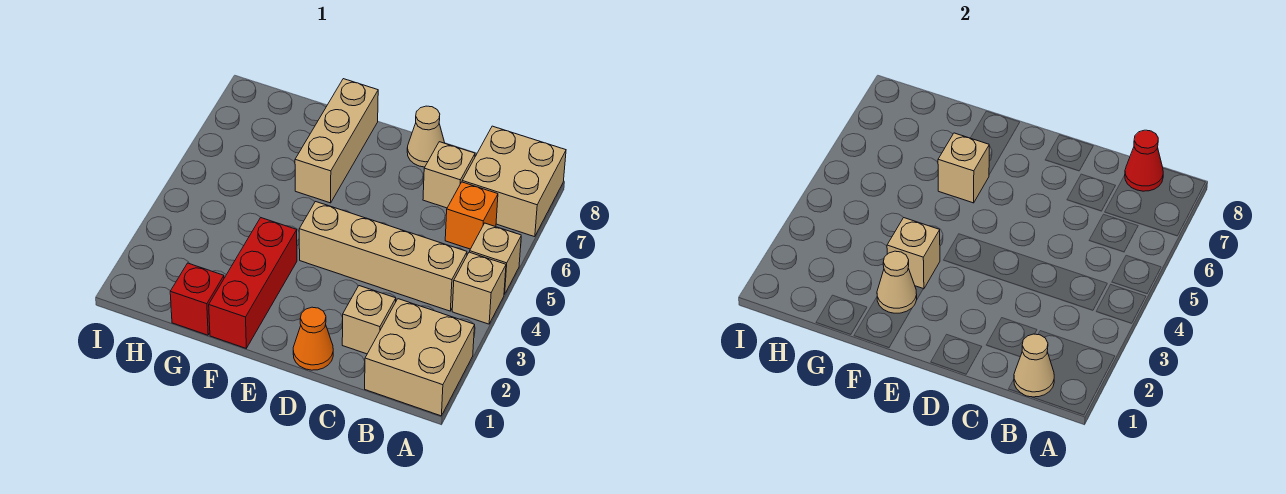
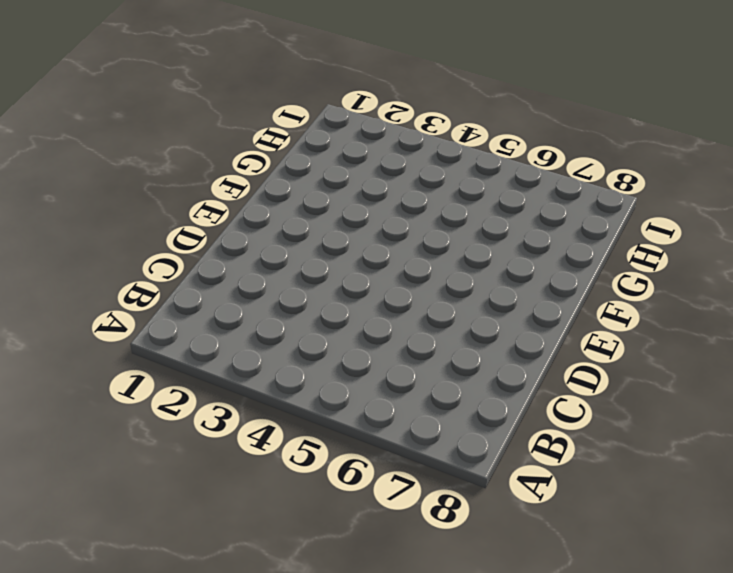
none -> tan brick A1:B2 level 1
none -> tan brick A4 level 1
none -> tan brick A5 level 1

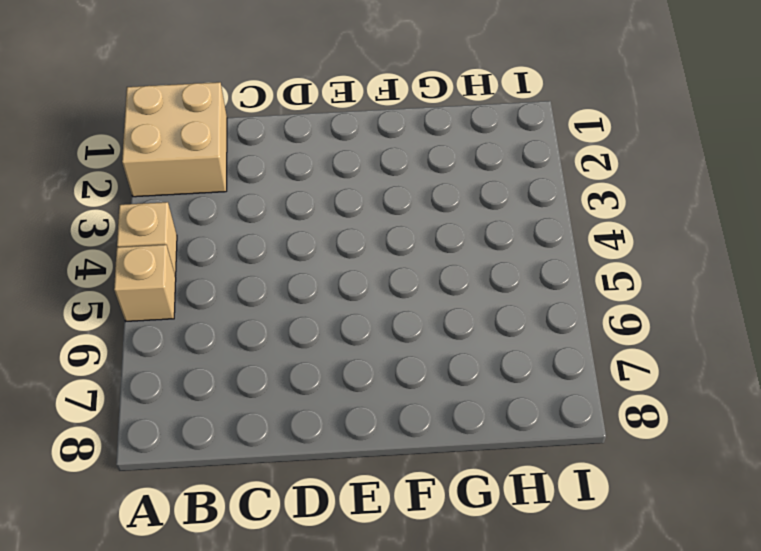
none -> tan brick A7:B8 level 1
none -> tan brick B4:E4 level 1
none -> orange brick B6 level 1

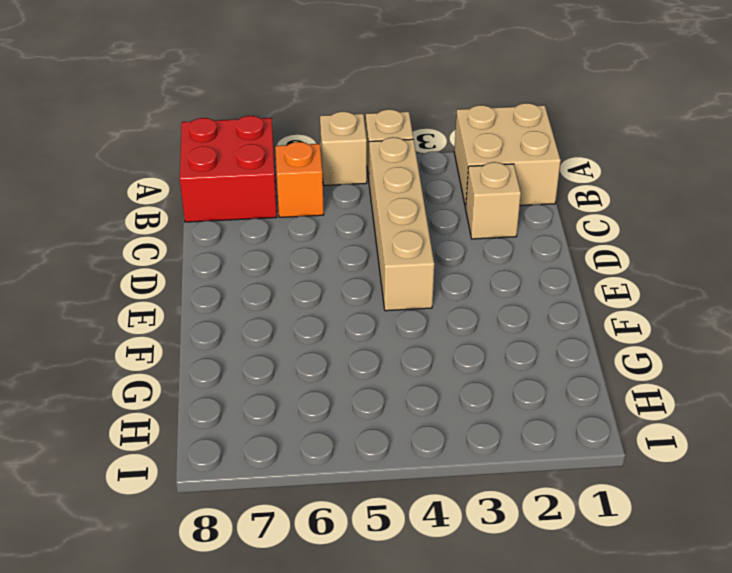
red brick A7:B8 level 1 -> tan brick A7:B8 level 1
none -> tan brick C7 level 1
none -> orange cone D1 level 1
none -> tan cone D8 level 1

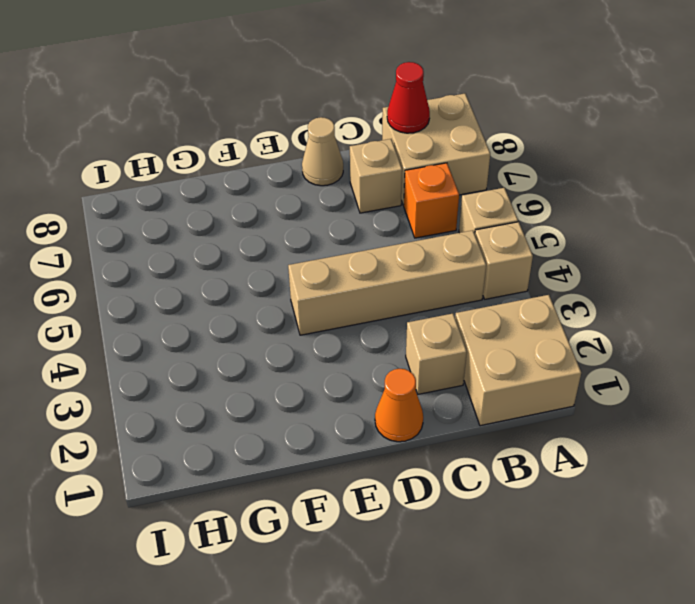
none -> red brick F1:F3 level 1
none -> tan brick F6:F8 level 1
none -> red brick G1 level 1

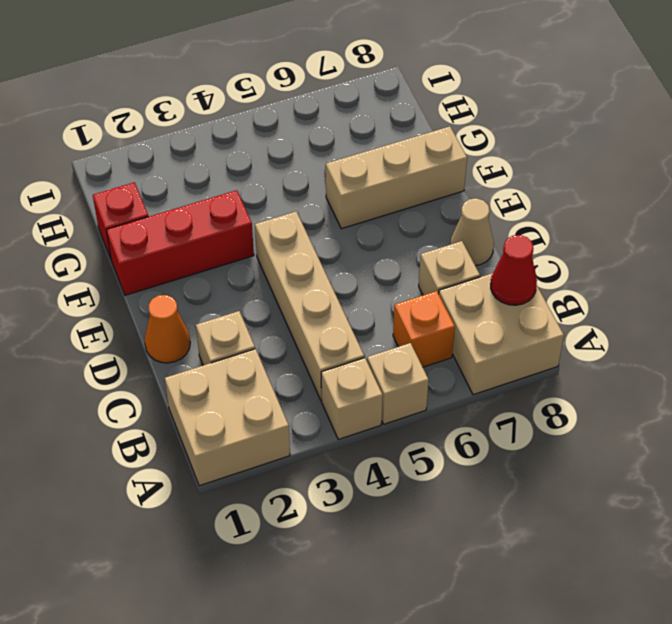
none -> tan cone B1 level 2
none -> tan cone F2 level 2
none -> tan brick F3 level 2

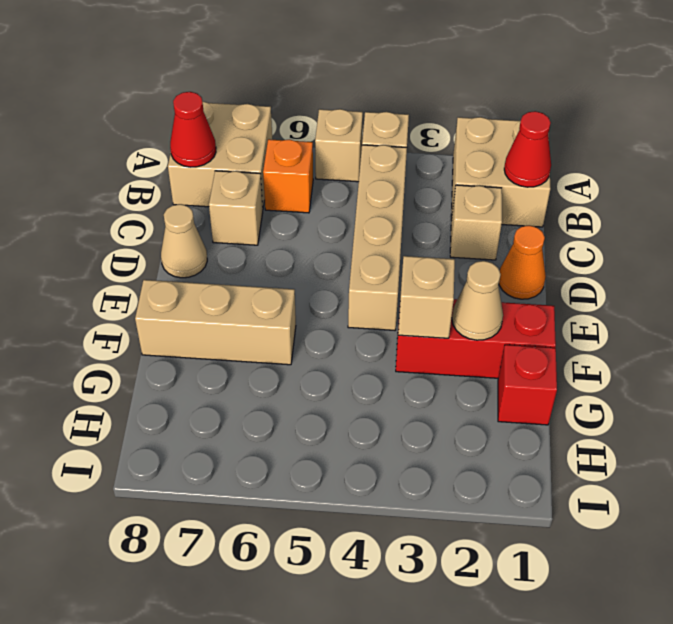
red cone B1 level 2 -> tan cone B1 level 2
none -> tan brick F6 level 2

